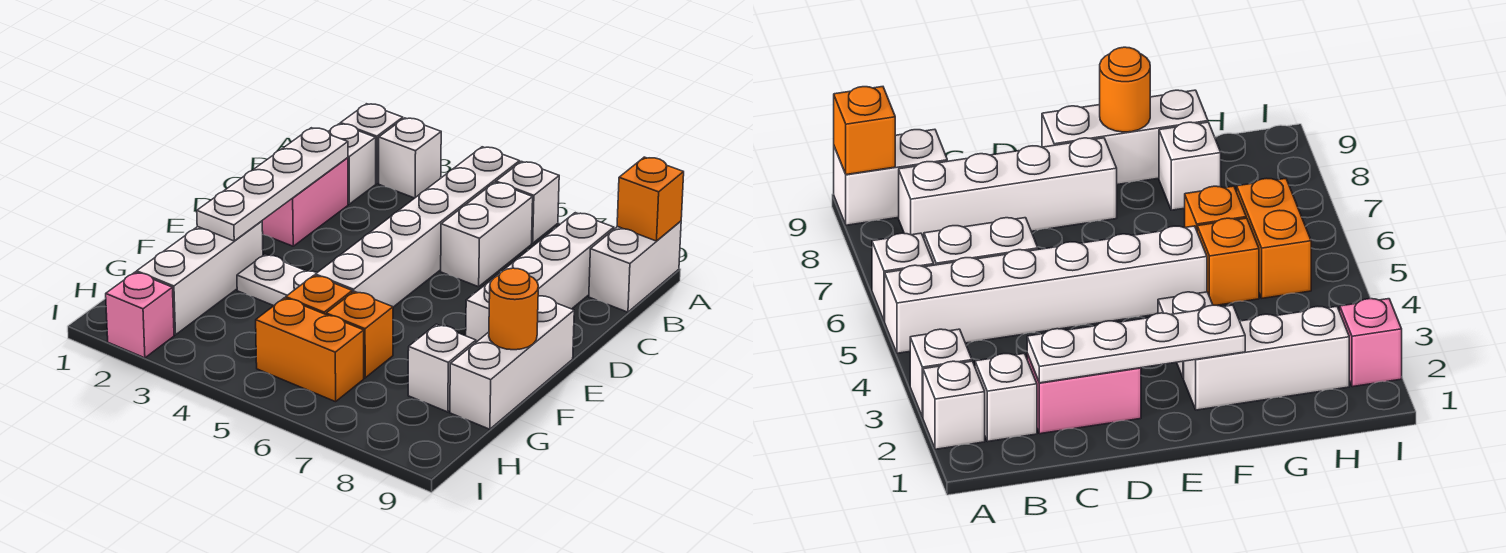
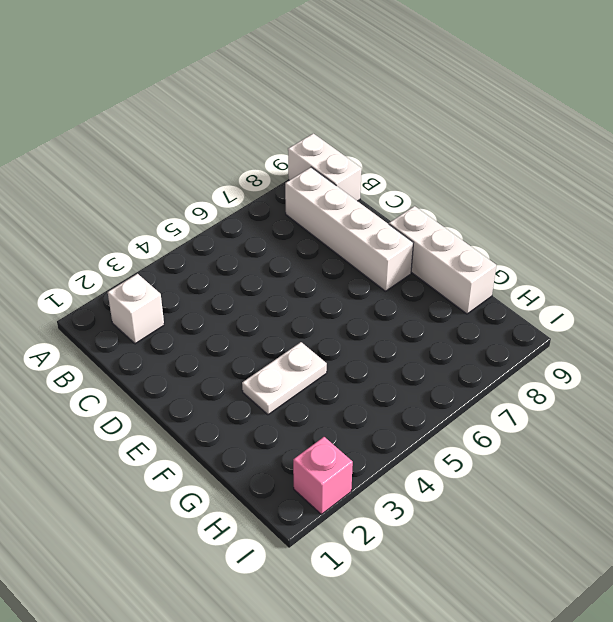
none -> white brick A2 level 1
none -> white brick A3 level 1
none -> white brick A5:F5 level 1

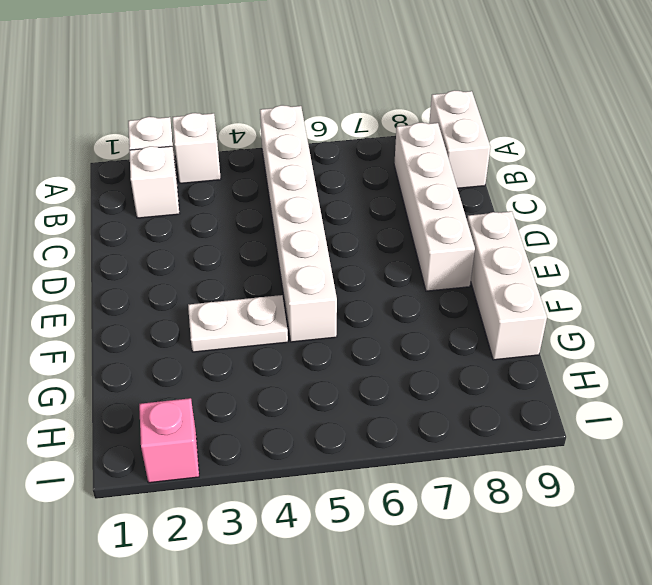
none -> white brick A6 level 1
none -> white brick B6:C6 level 1
none -> pink brick C2:D2 level 1

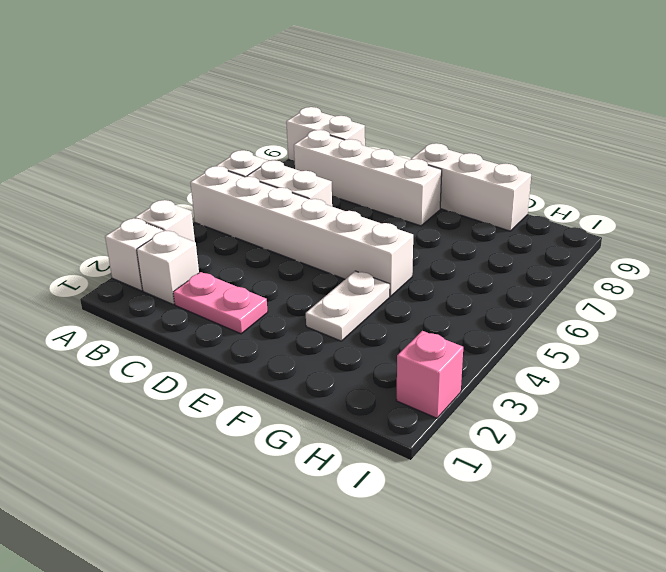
pink plate C2:D2 level 1 -> pink brick C2:D2 level 1
none -> white brick F2:H2 level 1
none -> orange brick G5 level 1
none -> orange brick G6 level 1

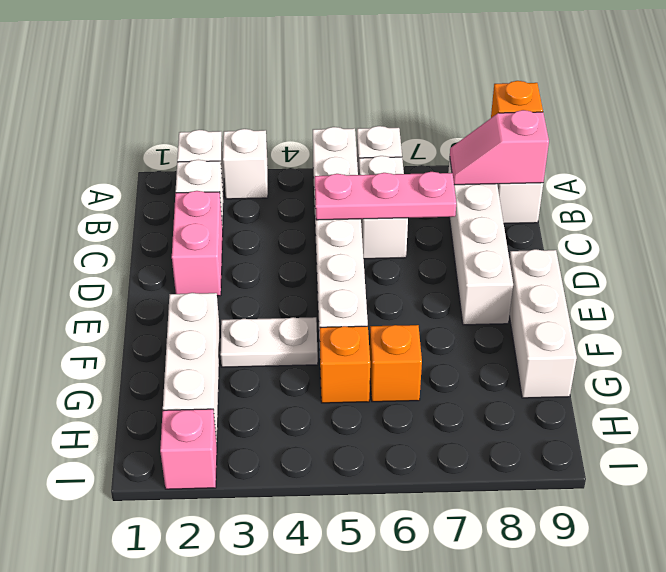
pink slope B8:B9 level 2 top 9 -> none
pink plate C5:C7 level 2 -> none
none -> white brick G8 level 1
none -> orange brick H5:H6 level 1
none -> white plate C2:F2 level 2

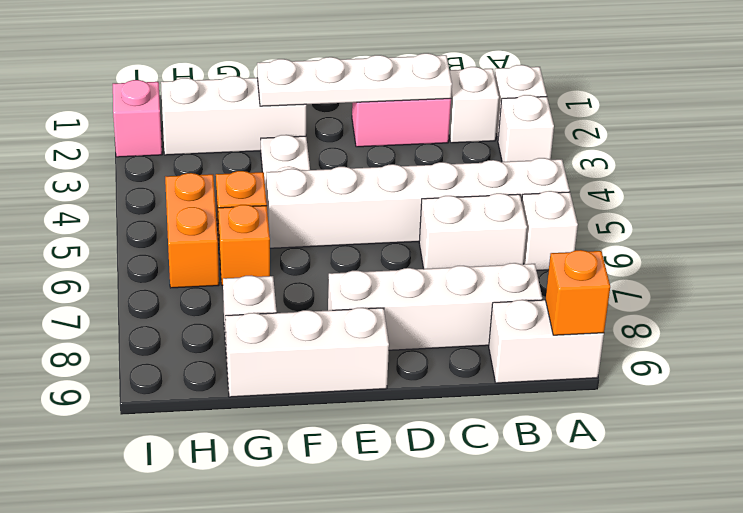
none -> orange round brick F9 level 2

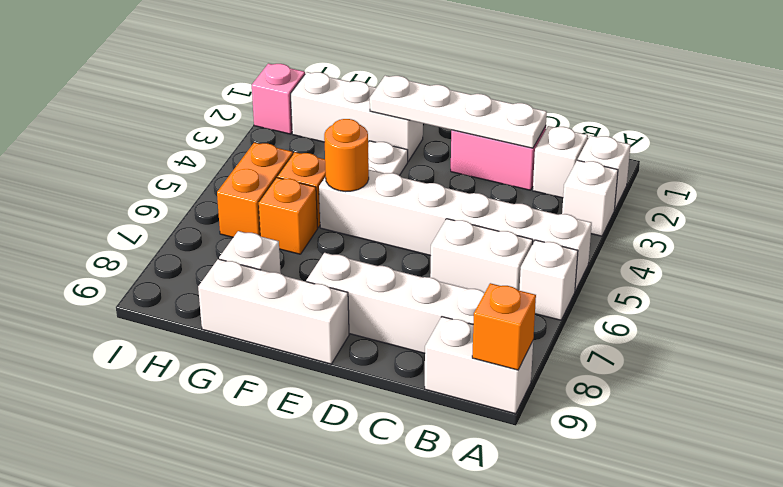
orange round brick F5 level 2 -> orange round brick F9 level 2

